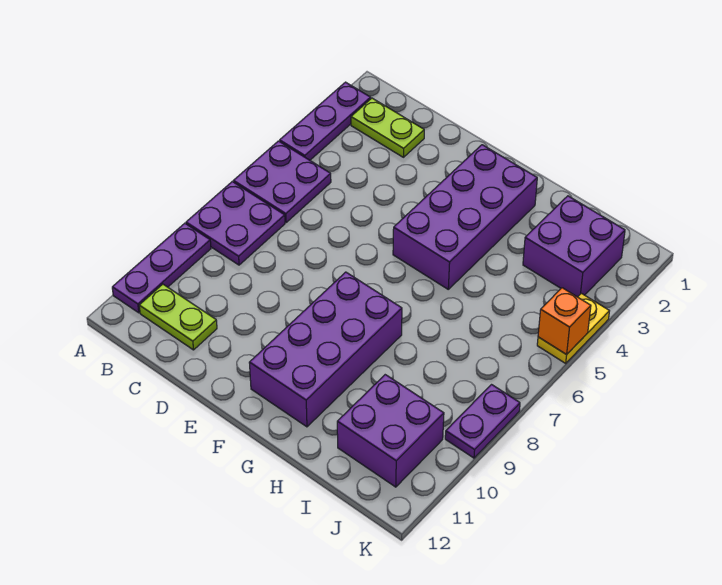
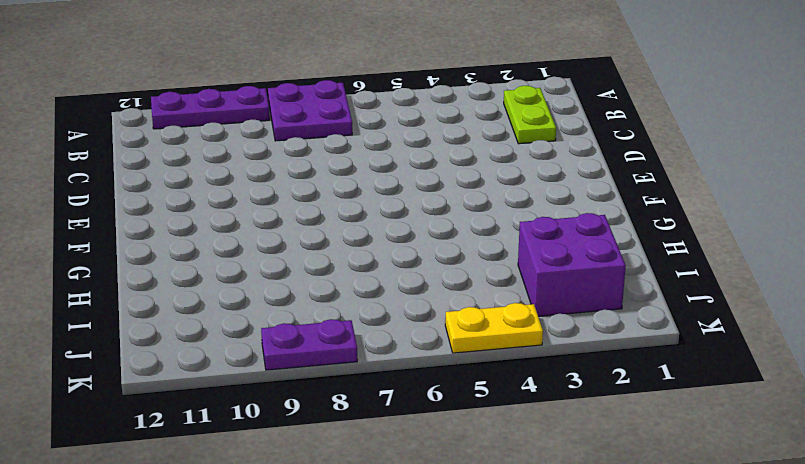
none -> purple plate A2:A4 level 1
none -> purple plate A5:B6 level 1
none -> lime plate B11:C11 level 1

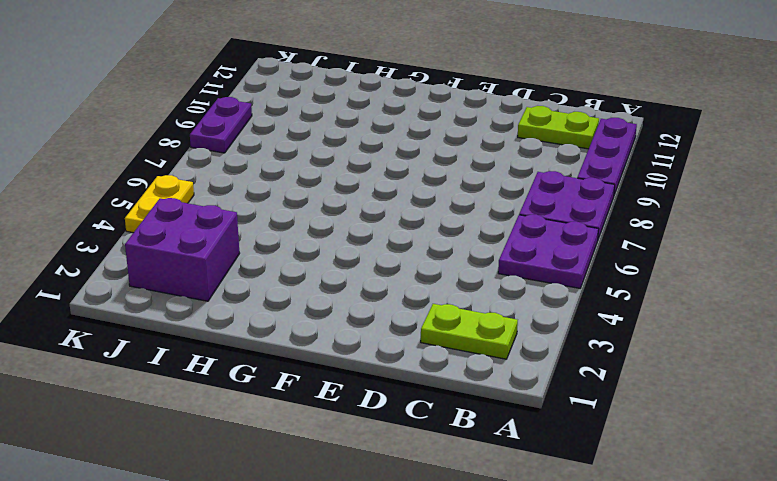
none -> purple plate A2:A4 level 1
none -> purple brick F2:G5 level 1
none -> purple brick F8:G11 level 1

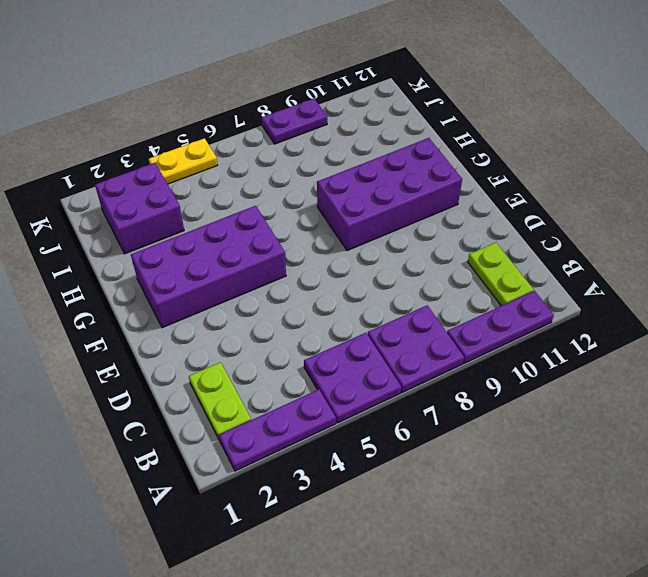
none -> purple brick I10:J11 level 1
none -> orange brick K5 level 2

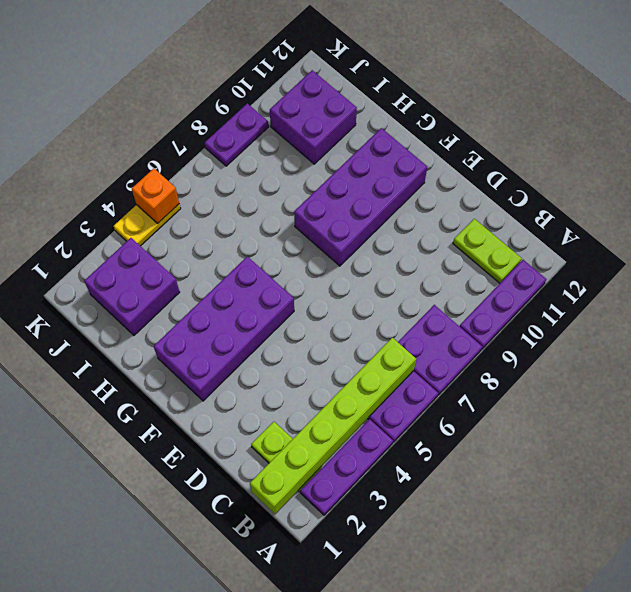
lime brick B1:B6 level 2 -> none

